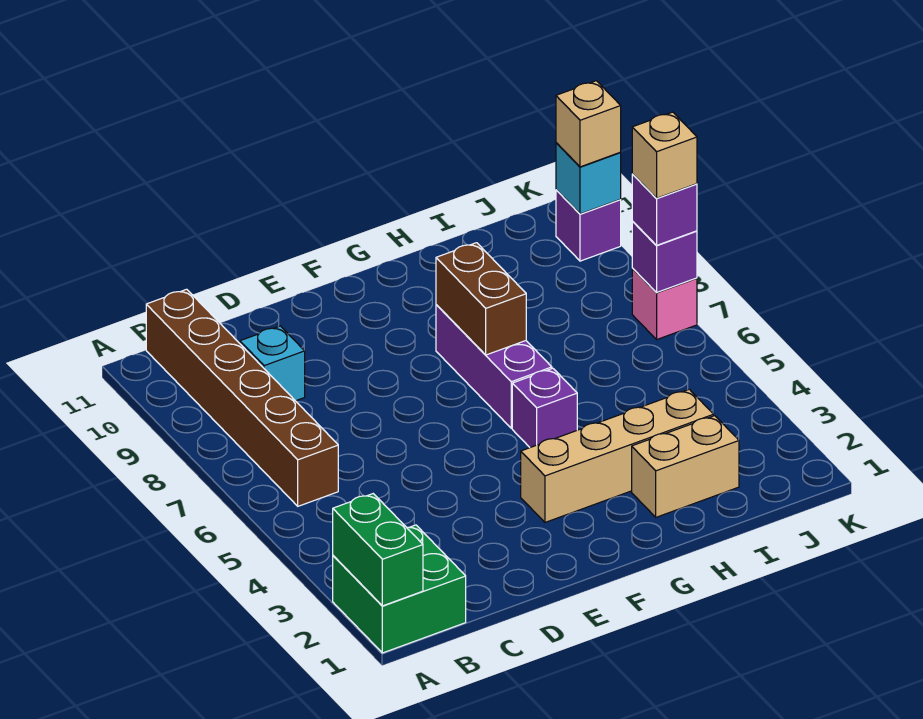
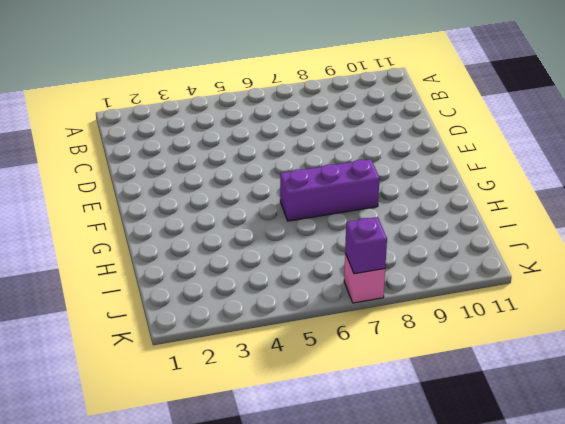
none -> green brick A1:B2 level 1
none -> brown brick B6:B11 level 1
none -> cyan brick C9 level 1

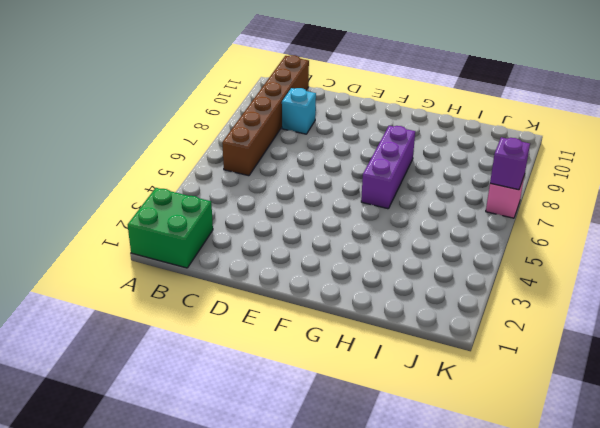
none -> tan brick F3:I3 level 1
none -> purple brick G5 level 1
none -> tan brick H2:I2 level 1

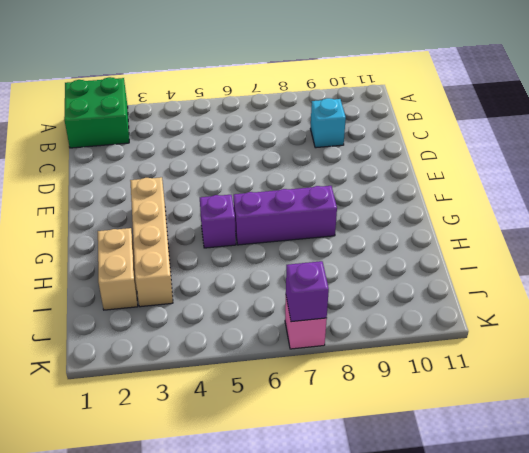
none -> brown brick B6:B11 level 1
none -> purple brick K10 level 1
none -> green brick A1:A2 level 2

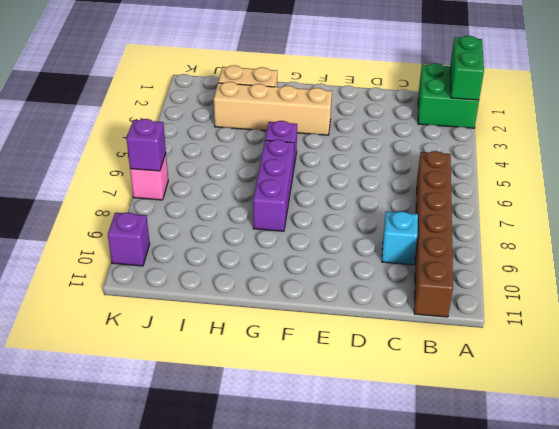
none -> brown brick G7:G8 level 2
none -> cyan brick K10 level 2
none -> purple brick K7 level 3

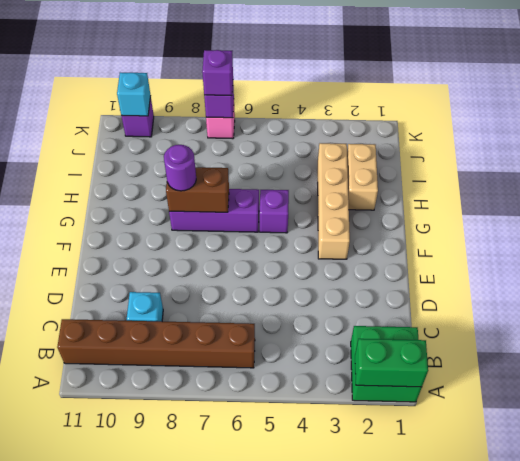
purple round brick G8 level 3 -> none
none -> tan brick K10 level 3
none -> tan brick K7 level 4

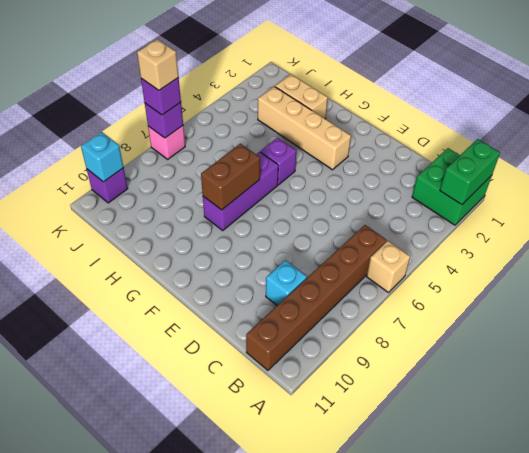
tan brick A6 level 1 -> tan brick K10 level 3

